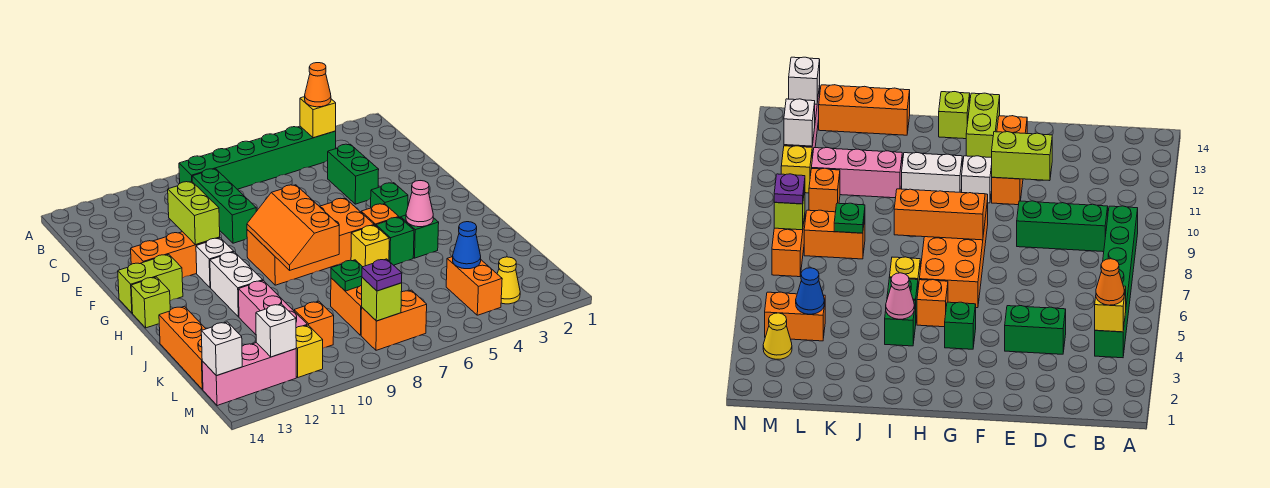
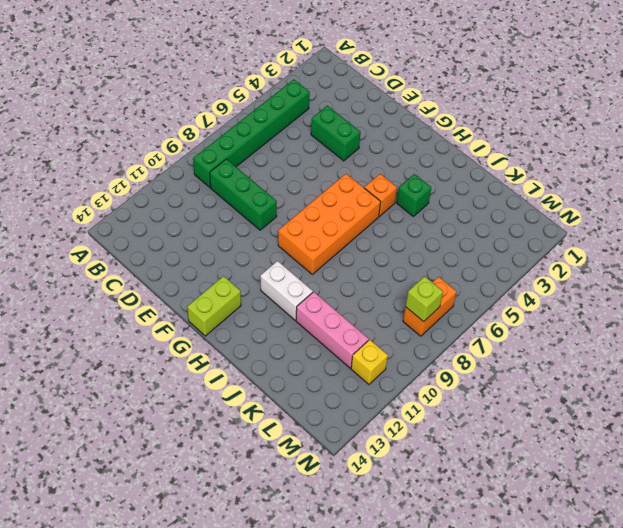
none -> orange brick F11:F13 level 1
none -> green brick G4 level 1
none -> white brick G11 level 1
none -> lime brick H14 level 1

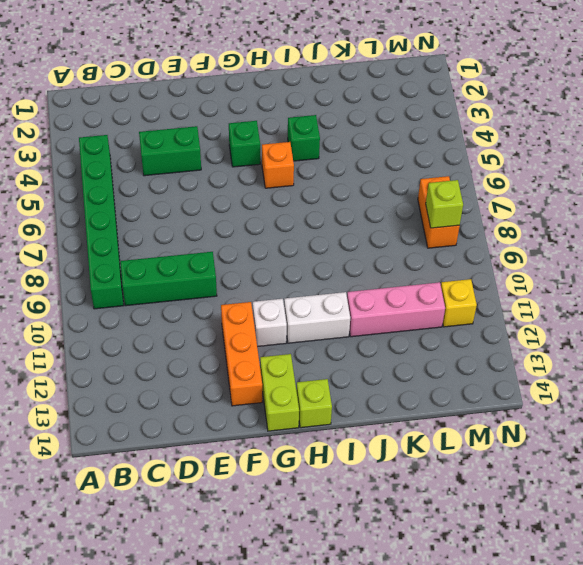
none -> orange brick G6:H9 level 1
none -> green brick I5 level 1
none -> yellow brick I6 level 1
none -> orange brick J14:L14 level 1

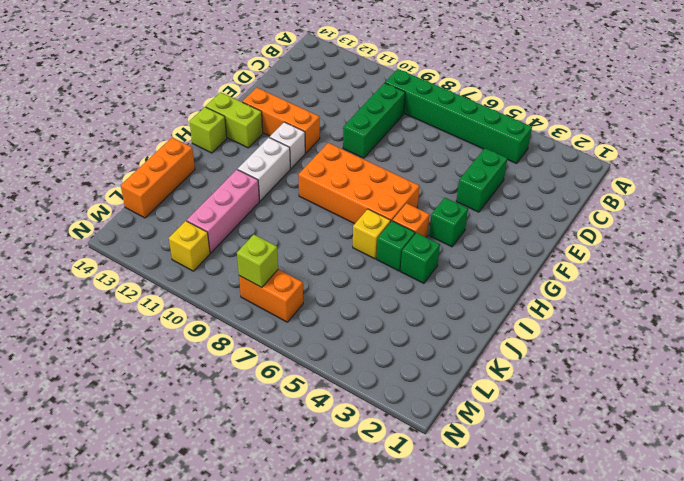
none -> orange brick K8:L8 level 1
none -> orange brick L4:M4 level 1
none -> orange brick L10 level 1
none -> yellow cone M3 level 1

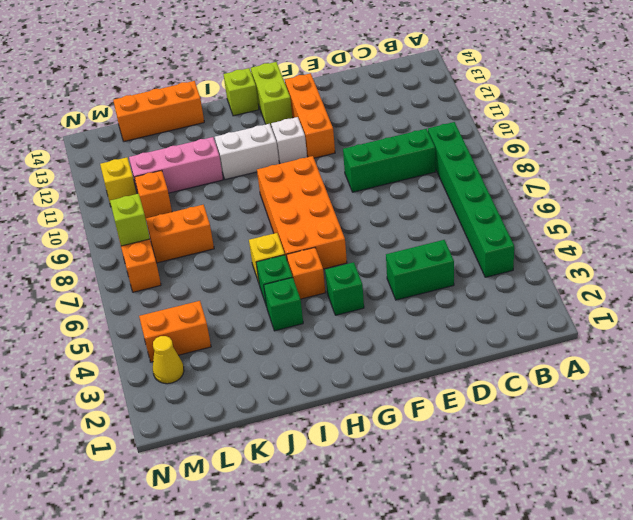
none -> pink brick M12:M14 level 1
none -> yellow brick B4 level 2
none -> lime brick E11:F11 level 2
none -> orange slope G8:I9 level 2 top 8

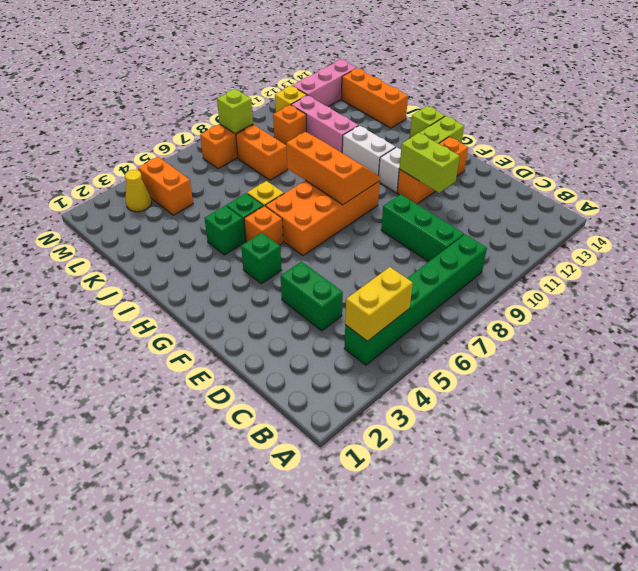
yellow brick B4:B5 level 2 -> yellow brick B4 level 2
none -> pink cone I4 level 2
none -> green plate K8 level 2
none -> blue cone L4 level 2
none -> white brick M12 level 2

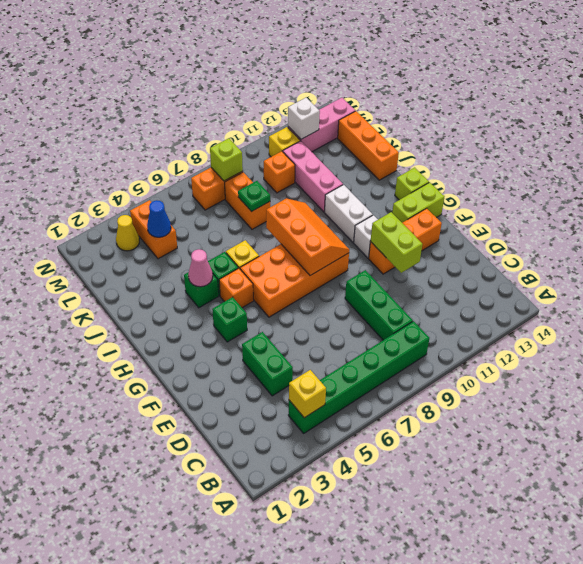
none -> white brick M14 level 2
none -> orange cone B4 level 3
none -> purple plate M8 level 3

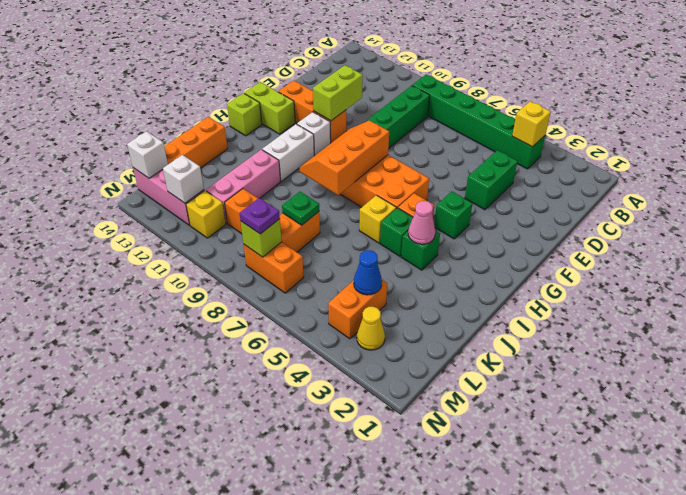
none -> orange cone B4 level 3

